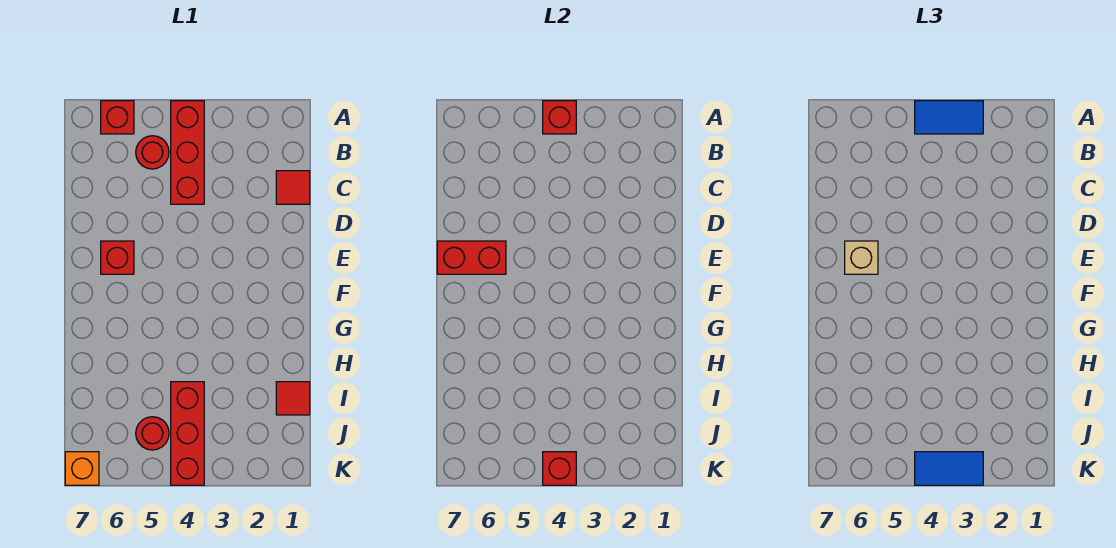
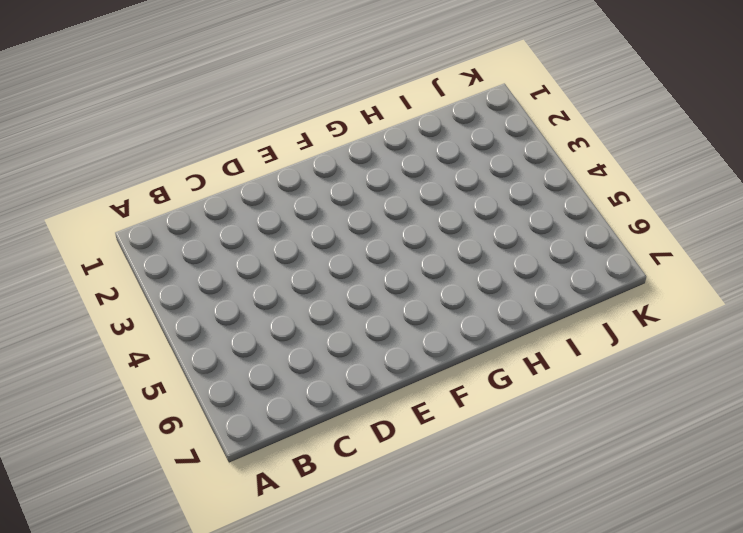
none -> red brick A4:C4 level 1
none -> red brick A6 level 1
none -> red round brick B5 level 1

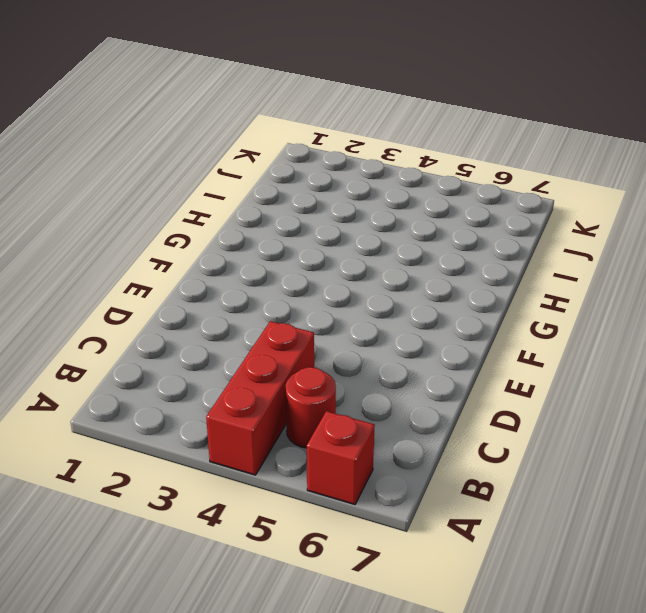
none -> red tile C1 level 1
none -> red brick E6 level 1
none -> red tile I1 level 1

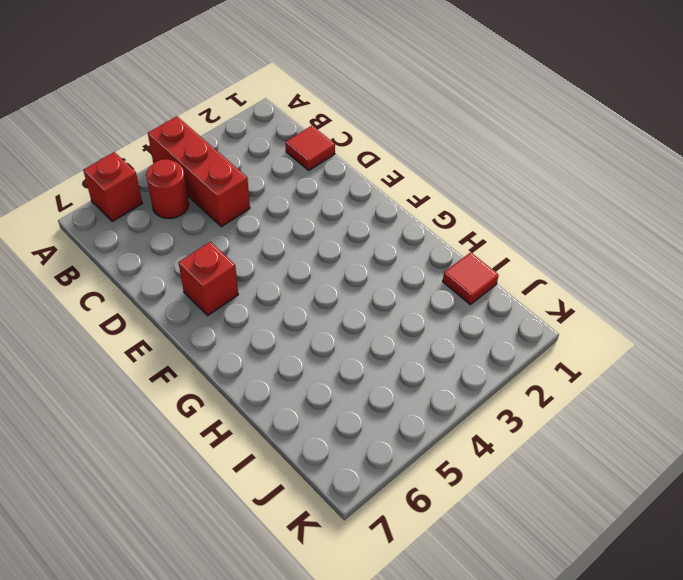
none -> red brick I4:K4 level 1
none -> red round brick J5 level 1
none -> orange brick K7 level 1

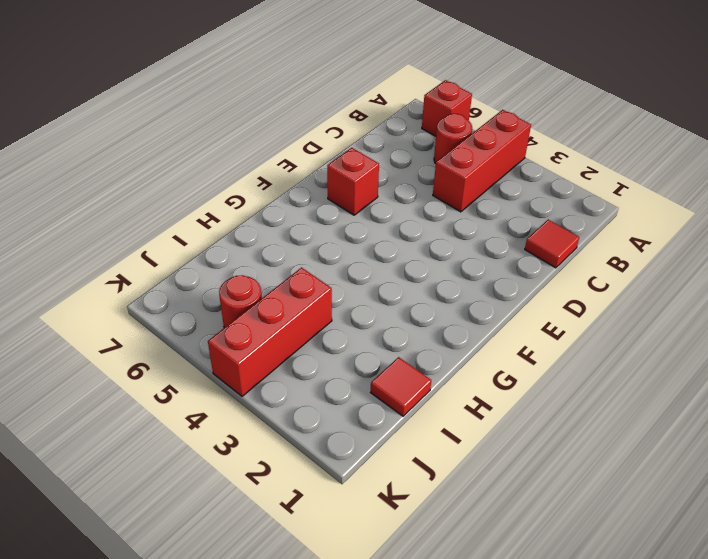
none -> orange brick K7 level 1
none -> red brick A4 level 2
none -> red brick E6:E7 level 2

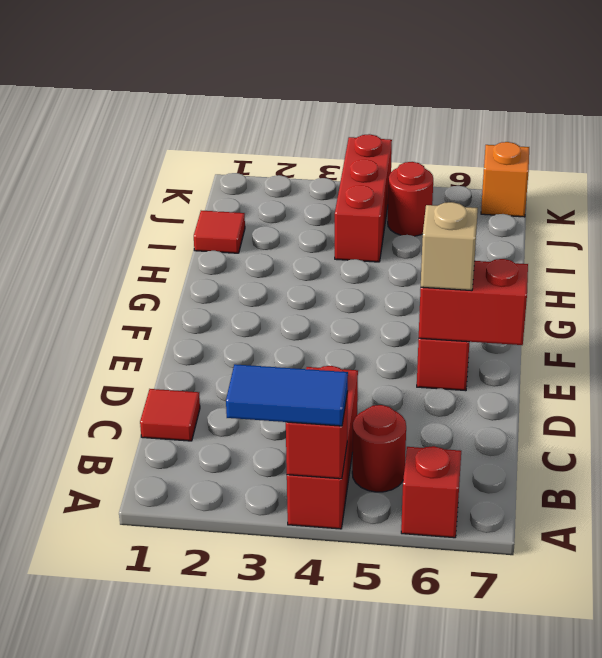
none -> red brick K4 level 2
none -> blue tile K3:K4 level 3

